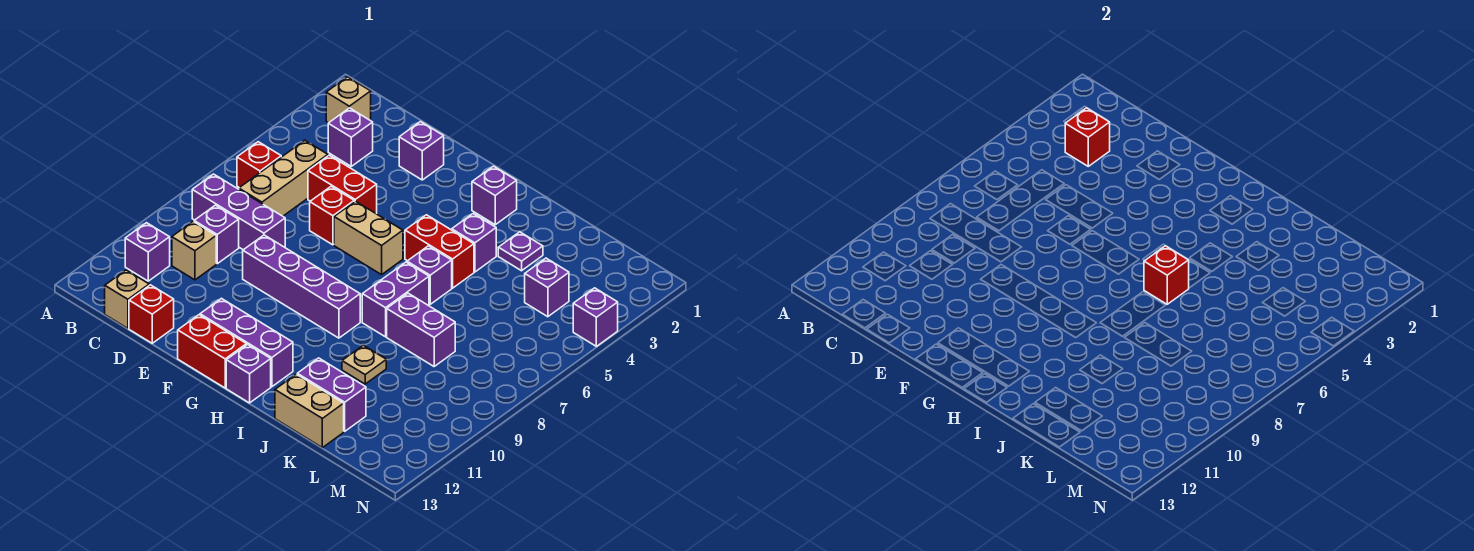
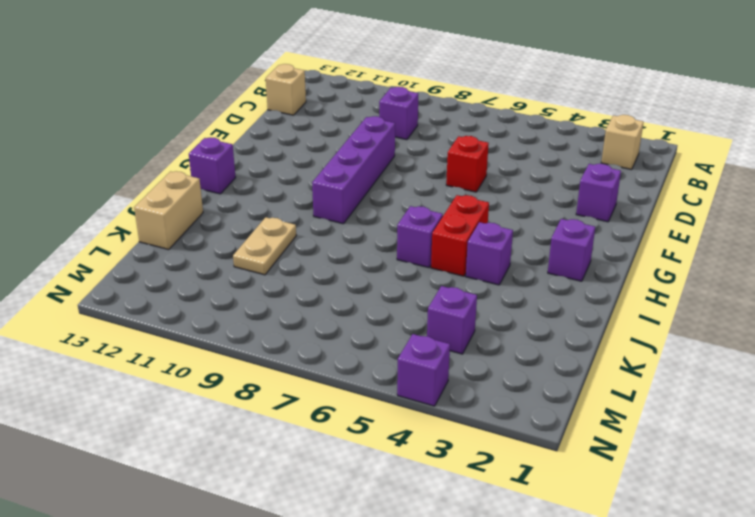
tan plate J10:K10 level 1 -> tan plate J10 level 1
none -> red brick B6 level 1
none -> purple brick B8:D8 level 1
none -> purple brick B11 level 1
none -> purple brick C3 level 1

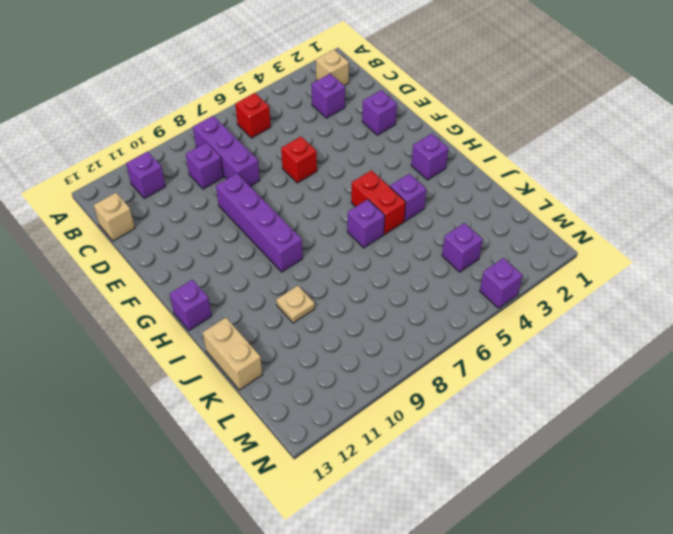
none -> tan brick C5:C7 level 1
none -> tan brick C10 level 1
none -> red brick D5:E5 level 1
none -> red brick D13 level 1

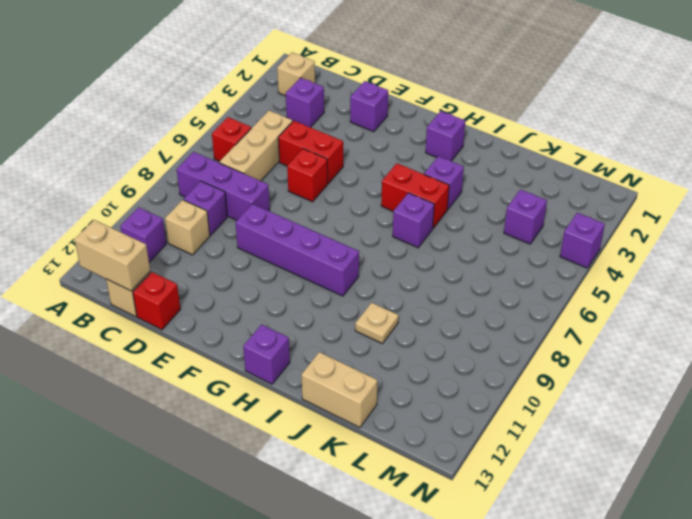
tan brick B13:C13 level 2 -> tan brick F6:G6 level 1
none -> purple brick F12:H12 level 1
none -> red brick F13:G13 level 1
none -> purple brick I7:I8 level 1
none -> purple plate J3 level 1

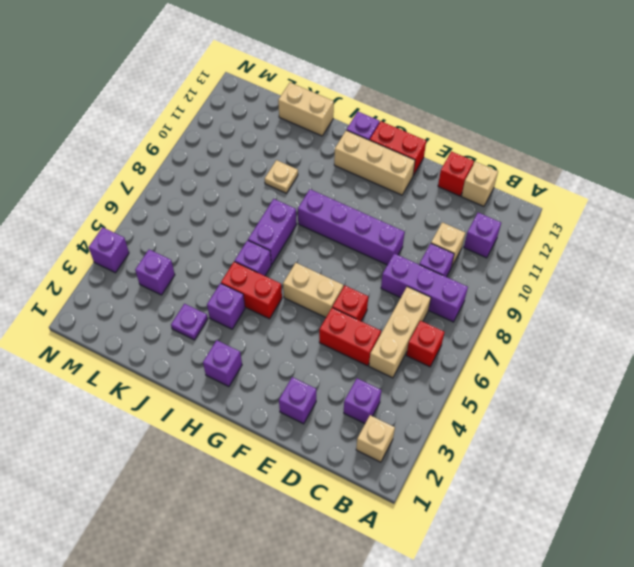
tan brick F12:H12 level 1 -> purple brick F12:H12 level 1
none -> purple brick J8:K8 level 1
none -> purple brick J12:K12 level 1
none -> red brick C3 level 2
none -> red brick I6 level 2

